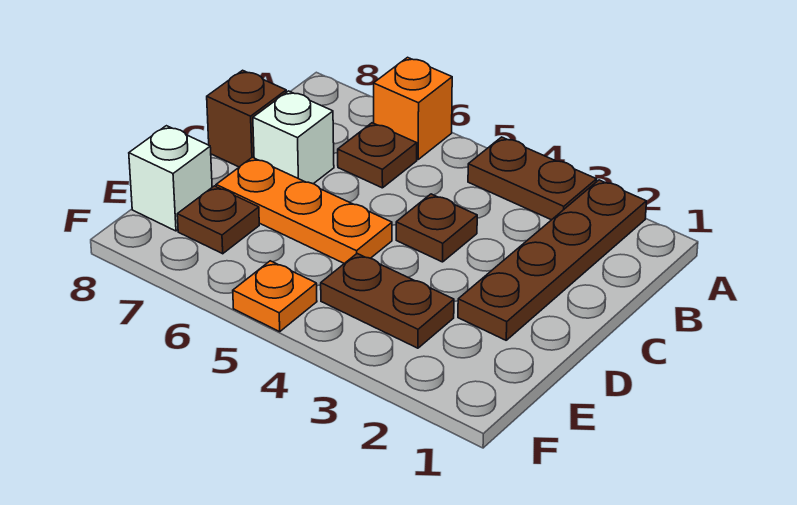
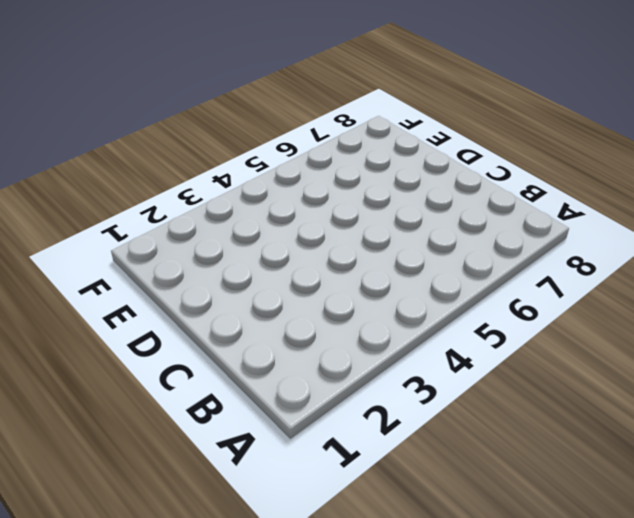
none -> brown plate A2:D2 level 1
none -> brown plate A3:A4 level 1
none -> orange brick A6 level 1

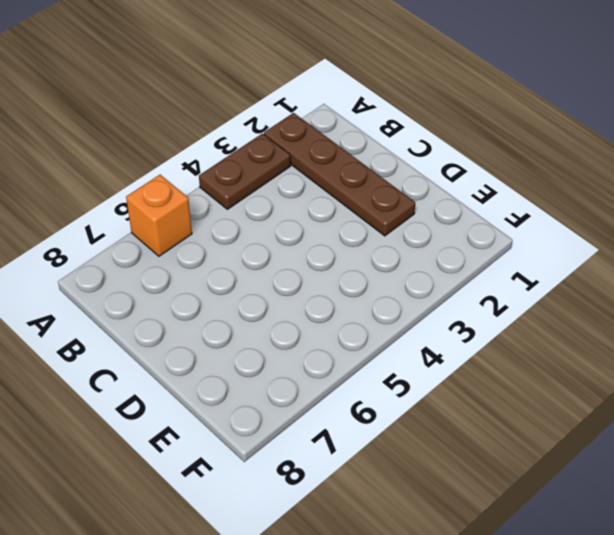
none -> brown plate B6 level 1
none -> brown plate C4 level 1
none -> white brick C7 level 1

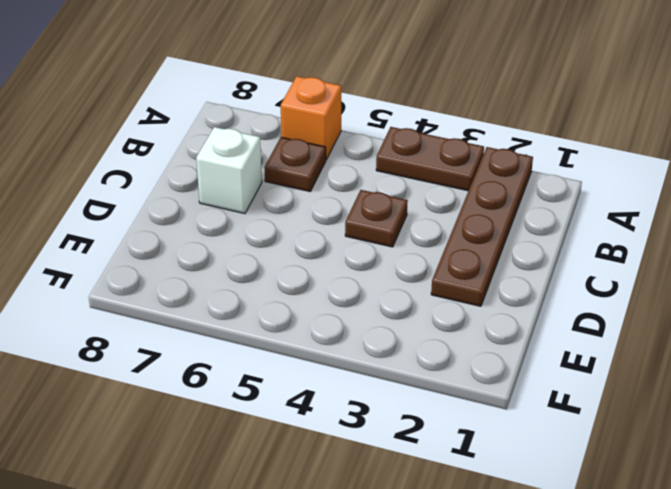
none -> brown brick C8 level 1
none -> orange plate D5:D7 level 1
none -> brown plate E3:E4 level 1

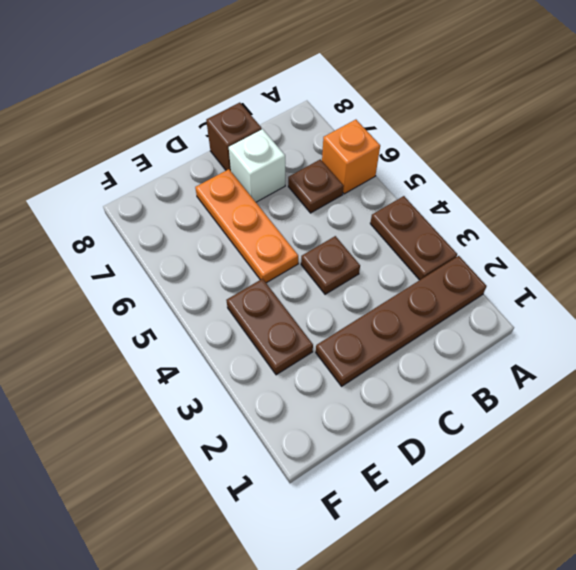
none -> brown plate E7 level 1
none -> white brick E8 level 1
none -> orange plate F5 level 1

